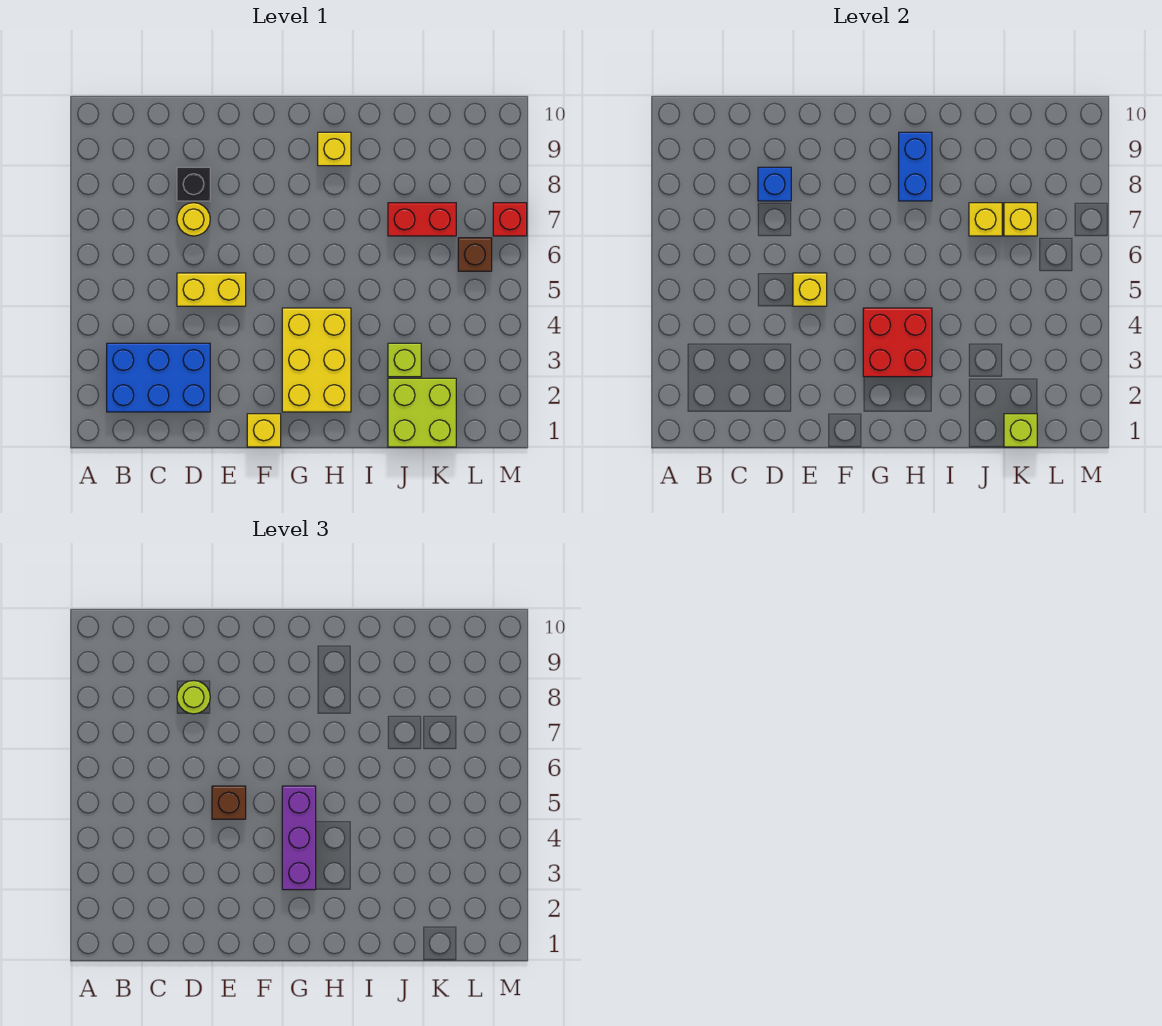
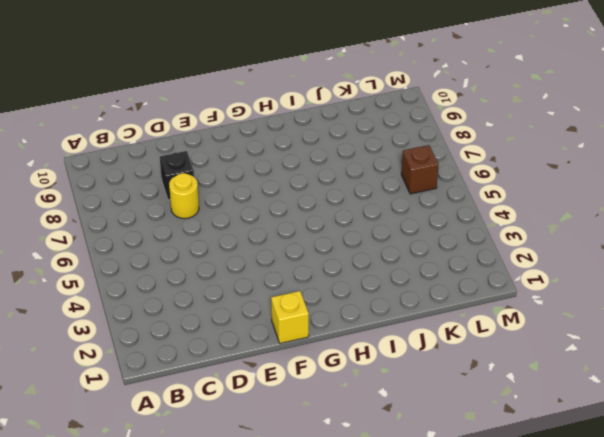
none -> blue brick B2:D3 level 1
none -> yellow brick D5:E5 level 1
none -> yellow brick G2:H4 level 1

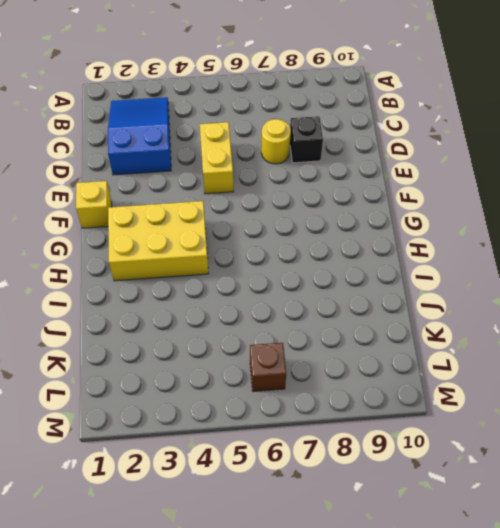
blue slope B2:D3 level 1 top D -> blue brick B2:D3 level 1
none -> yellow brick H9 level 1
none -> lime brick J1:K2 level 1
none -> lime brick J3 level 1

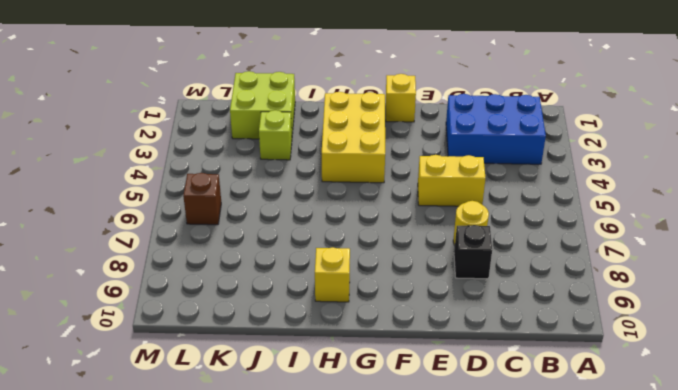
none -> red brick J7:K7 level 1
none -> red brick M7 level 1
none -> blue brick D8 level 2

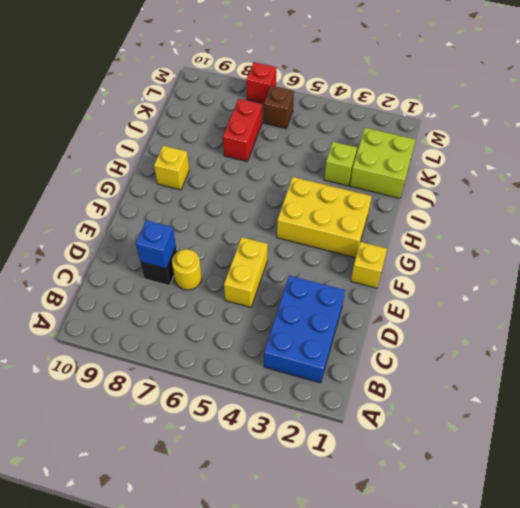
none -> yellow brick E5 level 2
none -> red brick G3:H4 level 2
none -> blue brick H8:H9 level 2

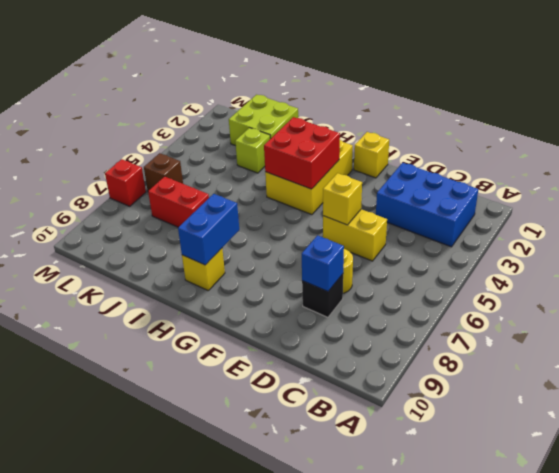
none -> yellow brick J7 level 2
none -> lime brick K1 level 2
none -> yellow brick K7 level 2

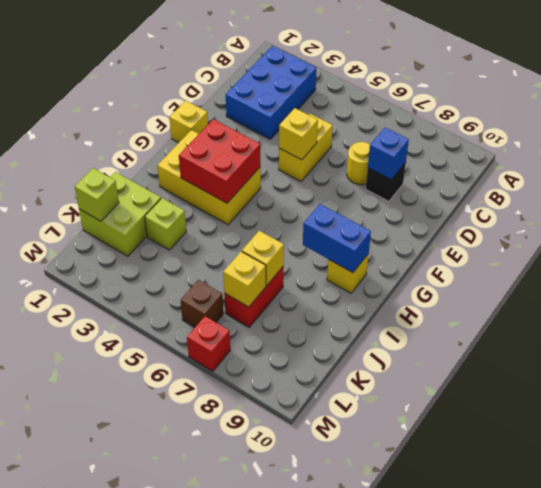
none -> lime round brick D8 level 3
none -> brown brick E5 level 3
none -> purple brick G3:G5 level 3

